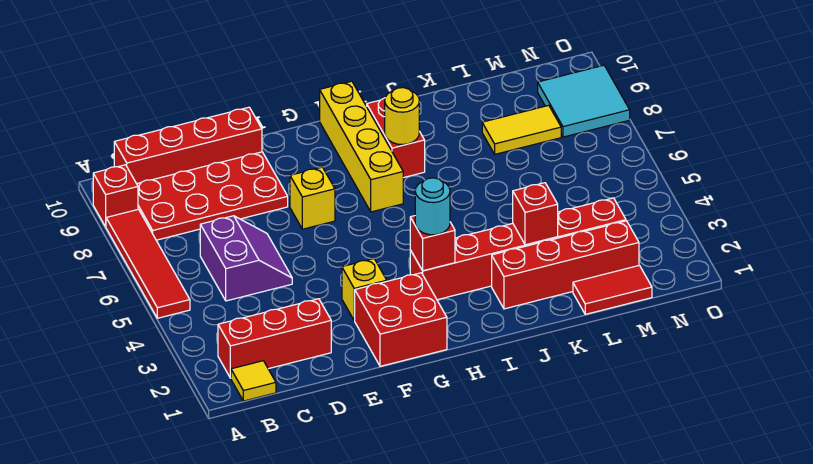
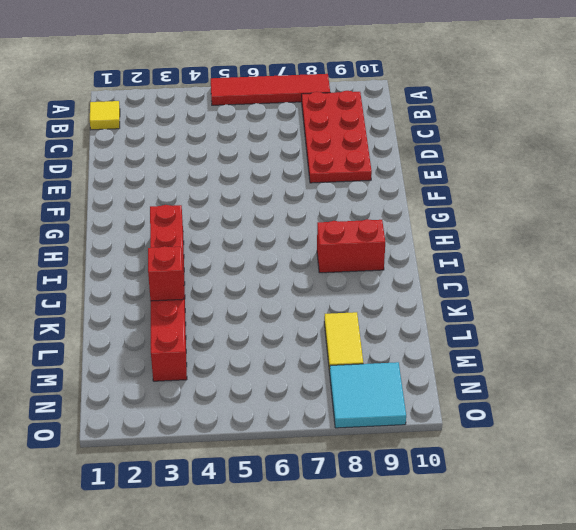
none -> red brick A9 level 1
none -> red brick B2:D2 level 1
none -> red brick B10:E10 level 1

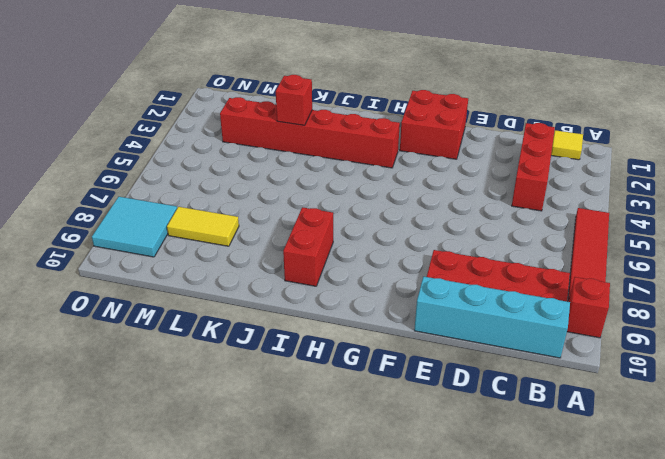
cyan brick B10:E10 level 1 -> red brick B10:E10 level 1
red brick C2:C4 level 1 -> red brick B2:D2 level 1
none -> purple slope C5:D6 level 1 top C
none -> yellow brick F3 level 1
none -> yellow brick F7 level 1

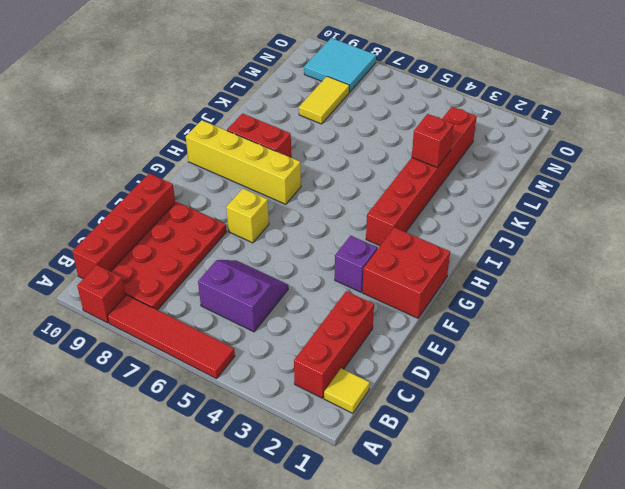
purple brick F3 level 1 -> yellow brick F3 level 1
none -> red brick J2:M2 level 1
none -> red tile L1:M1 level 1
none -> red brick H3 level 2

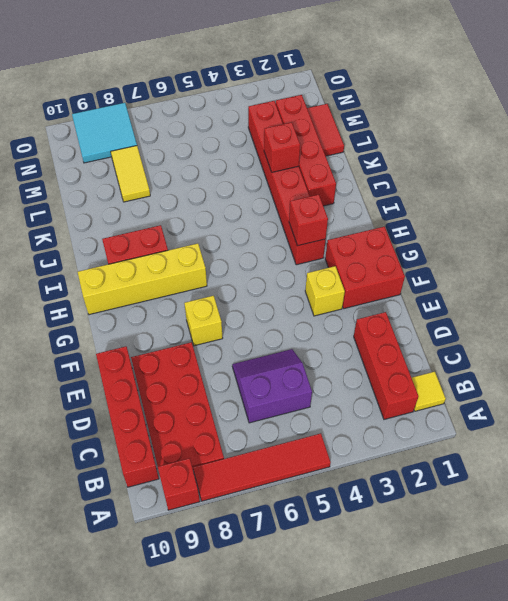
none -> yellow round brick I8 level 2
none -> cyan round brick H3 level 3

